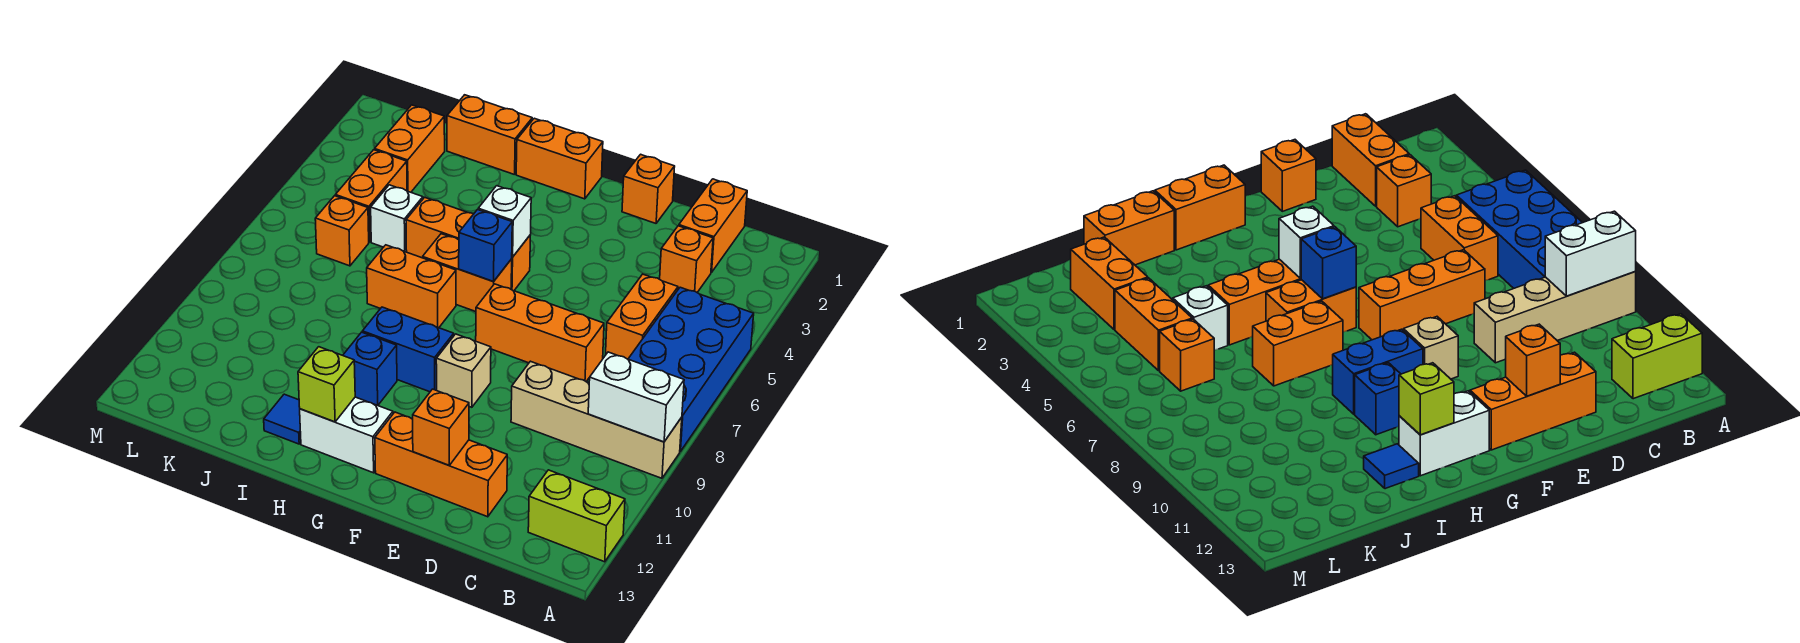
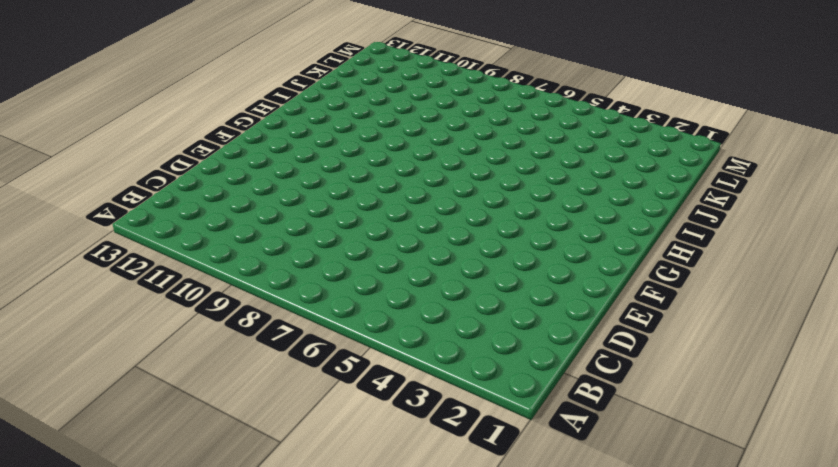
none -> blue brick A5:B8 level 1
none -> tan brick A9:D9 level 1
none -> lime brick A12:B12 level 1

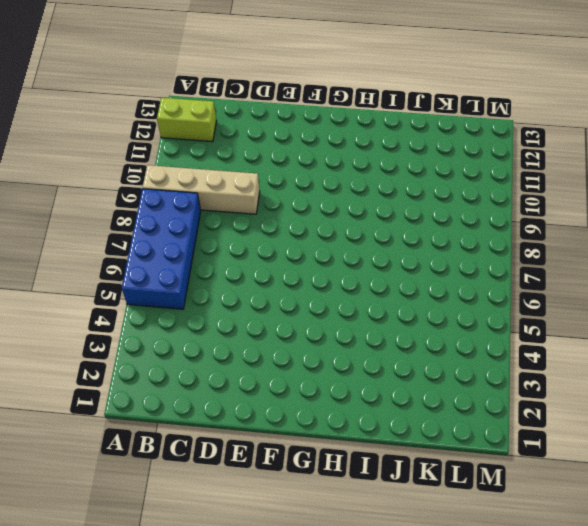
none -> orange brick C1:C2 level 1
none -> orange brick C3 level 1
none -> orange brick C5:C6 level 1

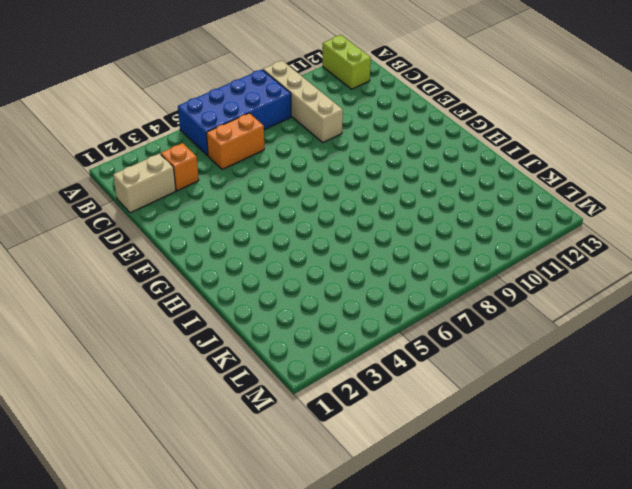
tan brick C1:C2 level 1 -> orange brick C1:C2 level 1
none -> orange brick D7:F7 level 1
none -> orange brick D12:F12 level 1
none -> orange brick E1 level 1

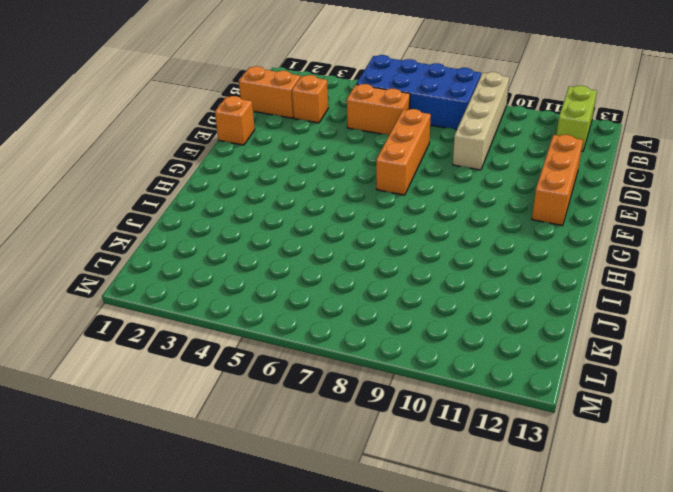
none -> tan brick F9 level 1
none -> orange brick G1:H1 level 1
none -> orange brick G5:I5 level 1

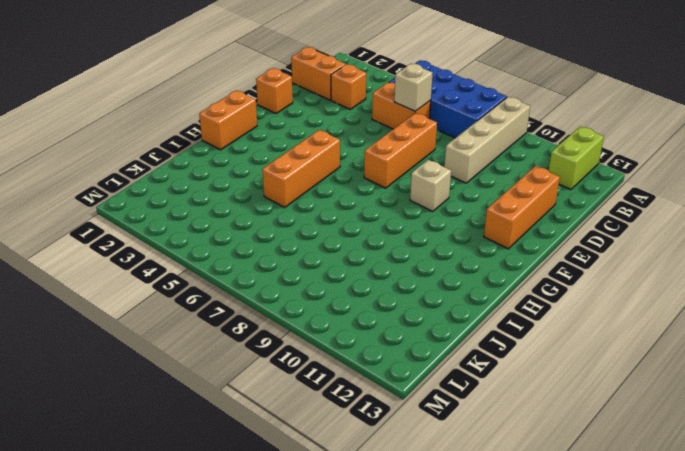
tan brick C6 level 2 -> none
none -> orange brick G6:H6 level 1
none -> blue brick G9:H9 level 1
none -> white brick G12:H12 level 1

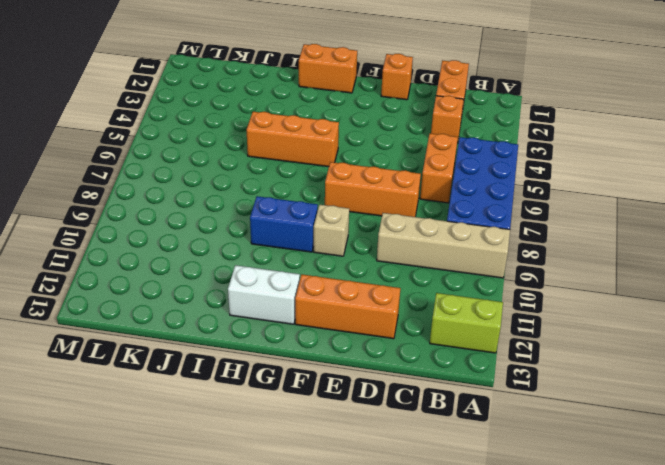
none -> orange brick G6:H6 level 1
none -> orange brick H7:I7 level 1
none -> blue brick H10 level 1

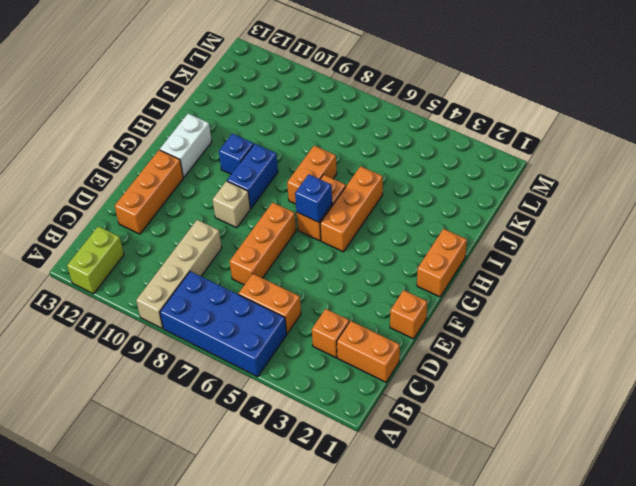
none -> orange brick I1:J1 level 1
none -> blue tile I12 level 1
none -> white brick J5 level 1

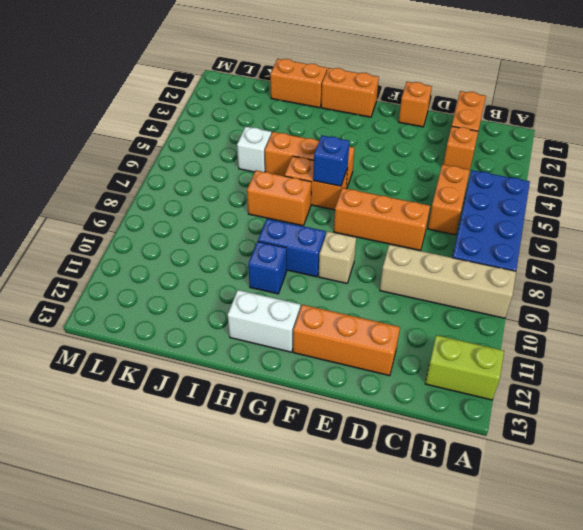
none -> blue tile I12 level 1
none -> orange brick K2:K3 level 1
none -> orange brick K4:K5 level 1

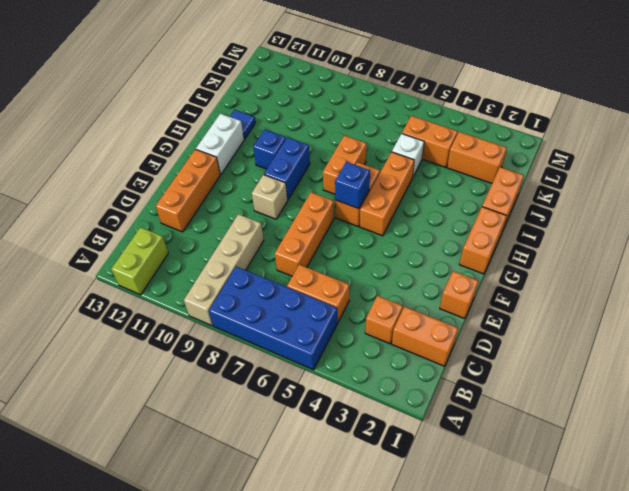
none -> orange brick K6 level 1
none -> white brick A9:B9 level 2
none -> orange brick E12 level 2

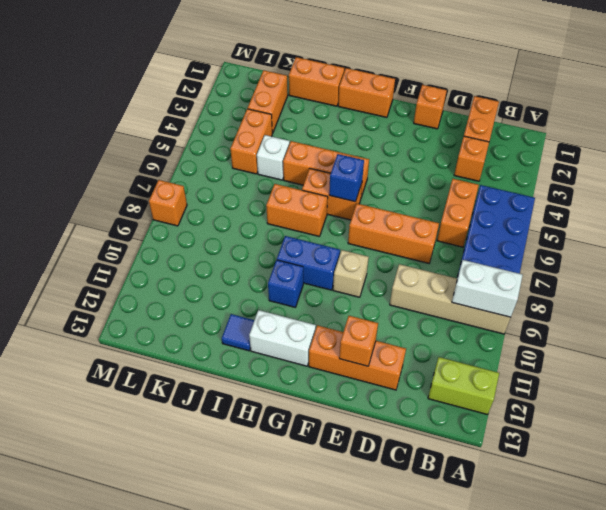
orange brick M8 level 1 -> orange brick K6 level 1
none -> white brick G5 level 2
none -> lime brick H12 level 2

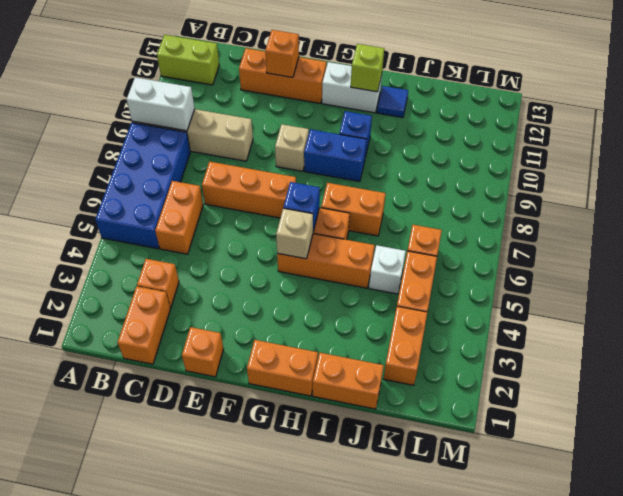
tan brick G5 level 2 -> white brick G5 level 2

